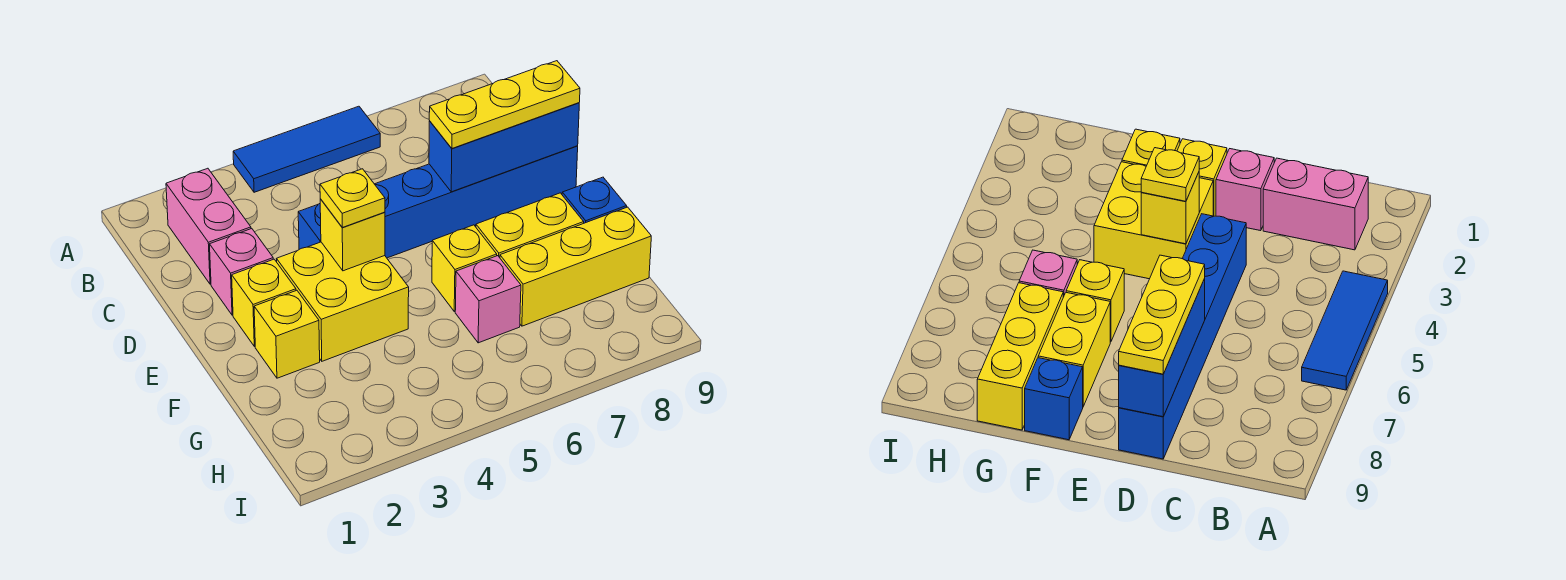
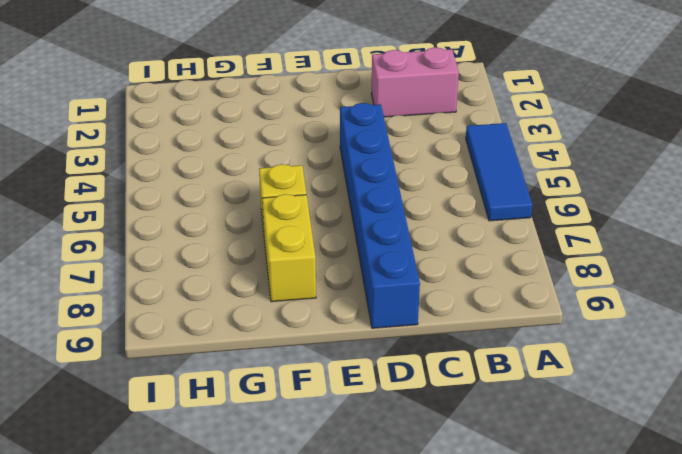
none -> pink brick D2 level 1
none -> yellow brick E2 level 1
none -> yellow brick E3:F4 level 1

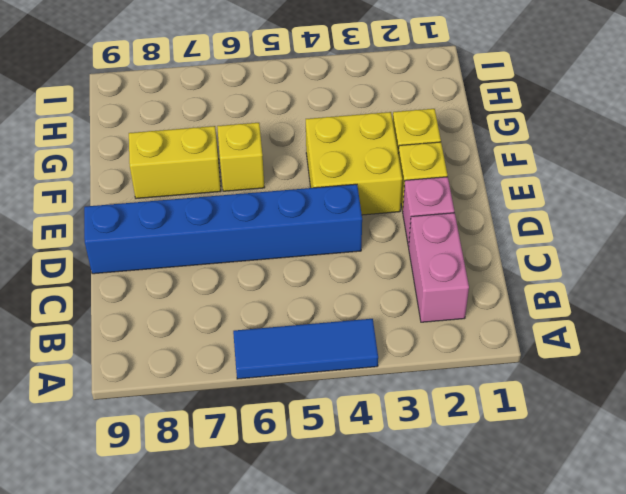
none -> blue brick F9 level 1
none -> pink brick G6 level 1
none -> yellow brick G7:G9 level 1

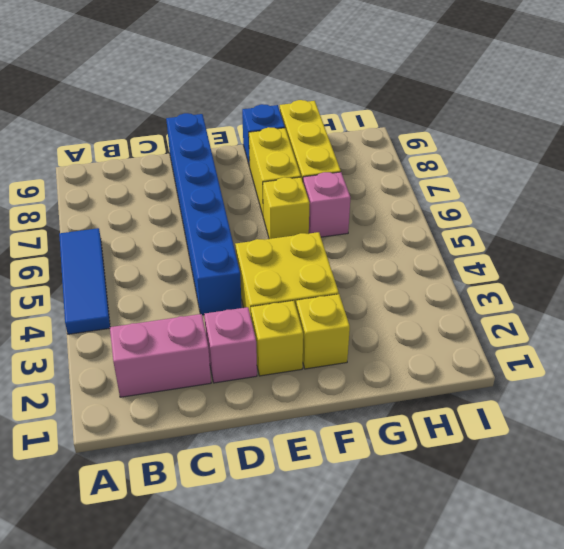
none -> blue brick D7:D9 level 2
none -> yellow brick E4 level 2
none -> yellow plate D7:D9 level 3

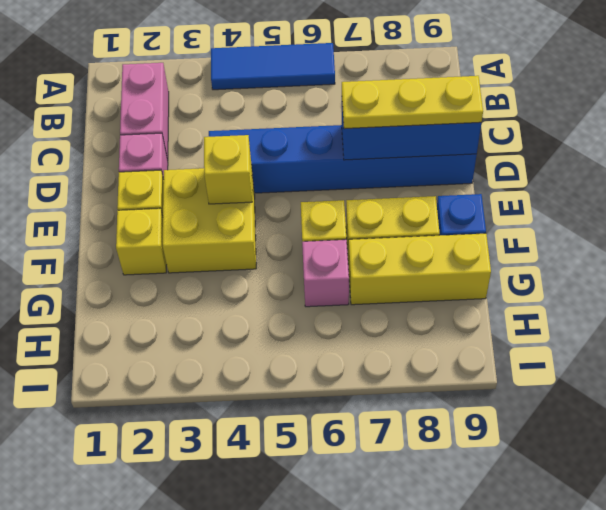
none -> yellow plate E4 level 3

